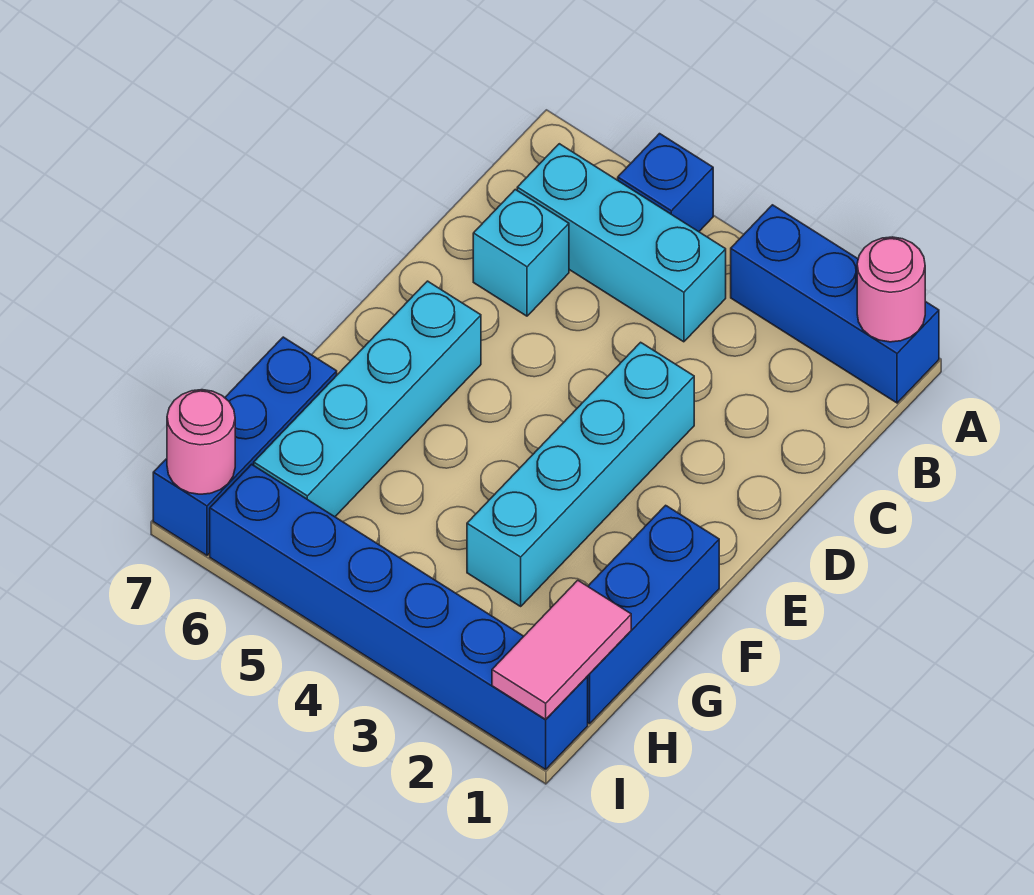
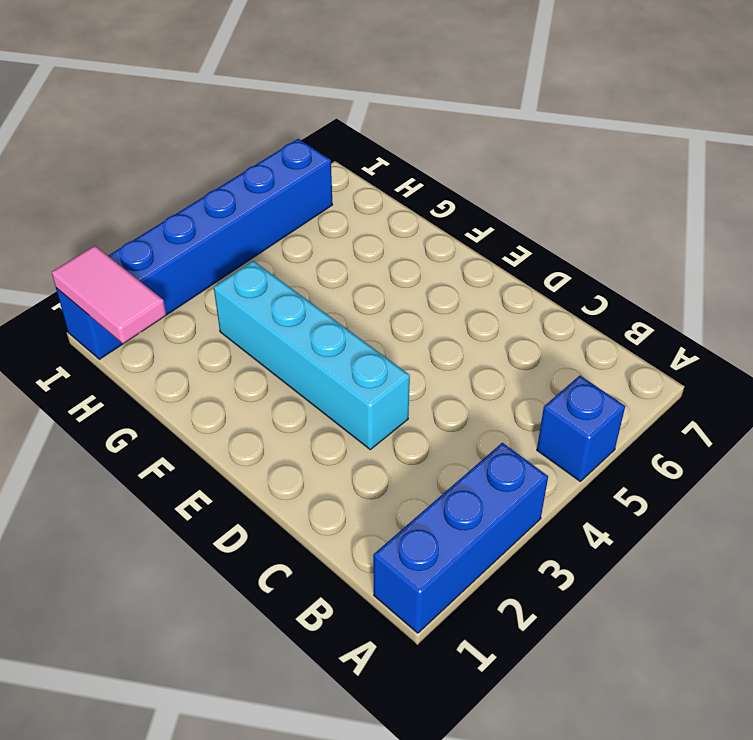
none -> cyan brick B4:B6 level 1
none -> cyan brick C6 level 1
none -> cyan brick E6:H6 level 1

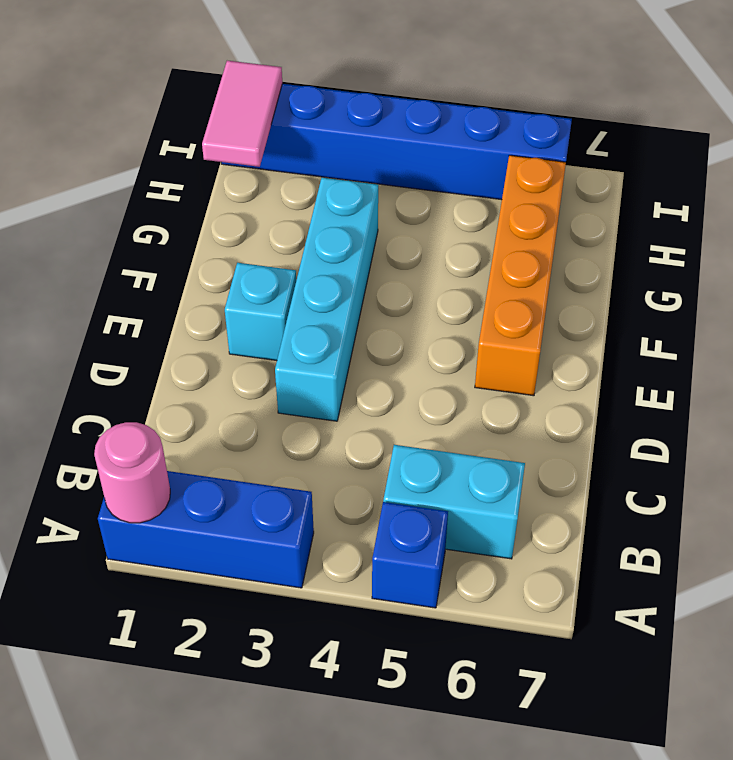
cyan brick B5:B6 level 1 -> cyan brick B4:B6 level 1
cyan brick E2 level 1 -> cyan brick C6 level 1
orange brick E6:H6 level 1 -> cyan brick E6:H6 level 1
none -> blue brick F1:H1 level 1
none -> blue brick G7:I7 level 1
none -> pink round brick I7 level 2

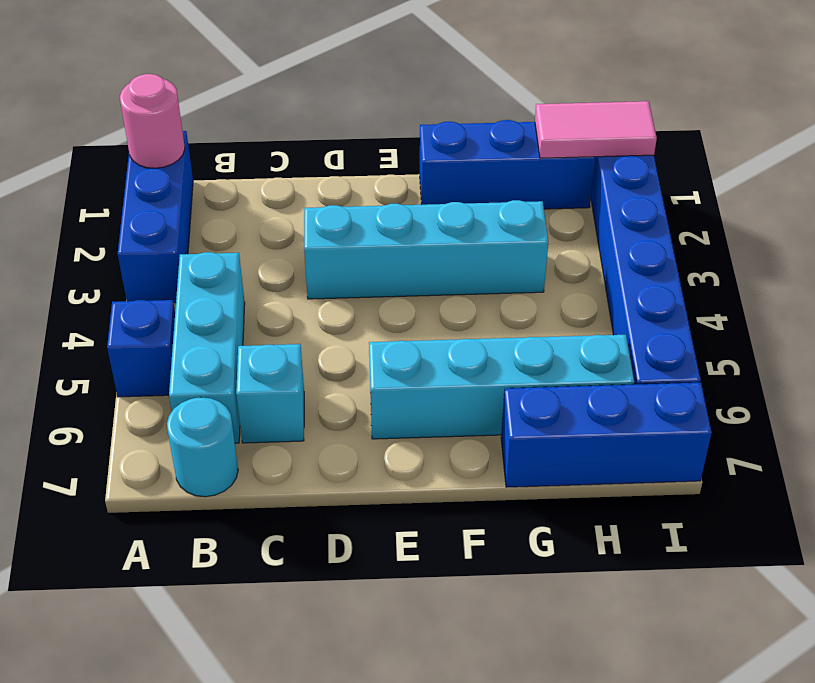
cyan round brick B7 level 1 -> none
none -> pink round brick I7 level 2

